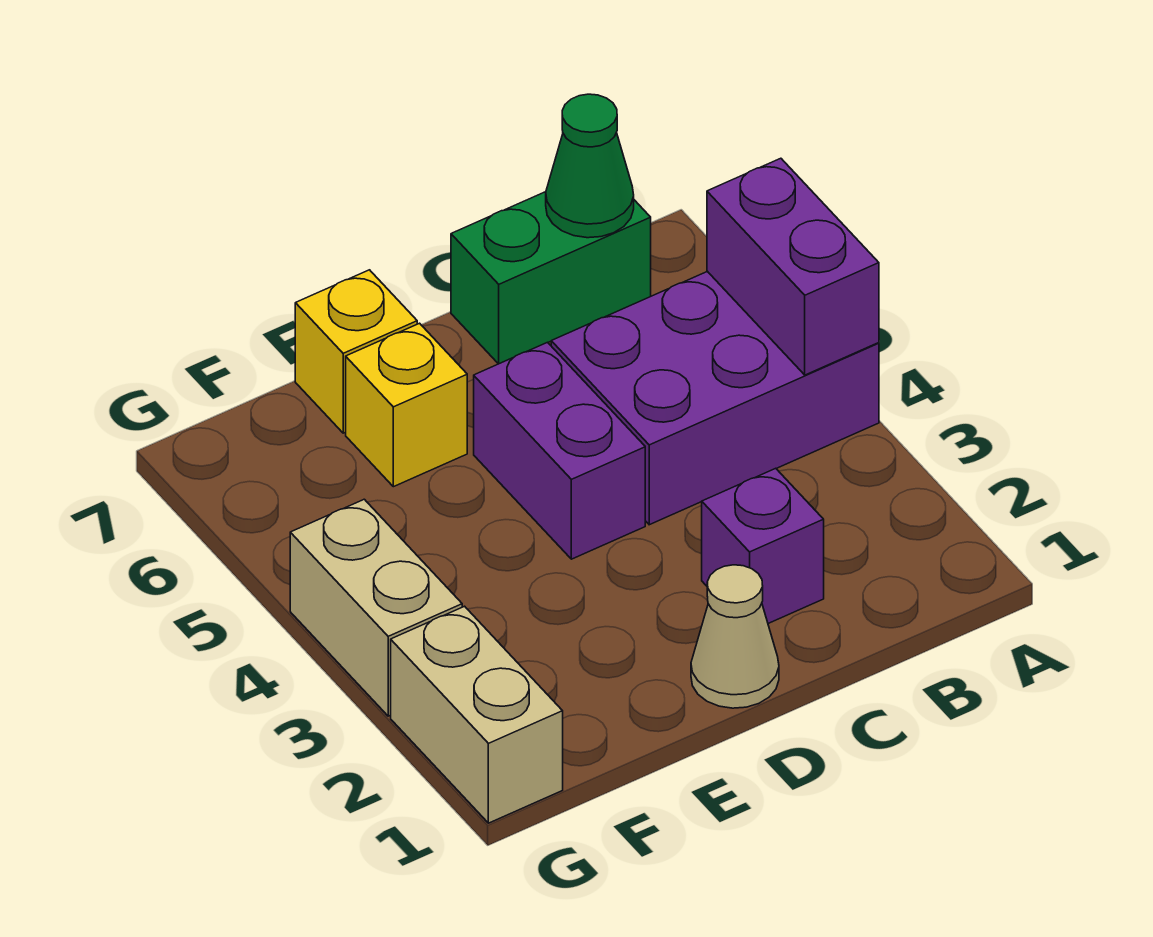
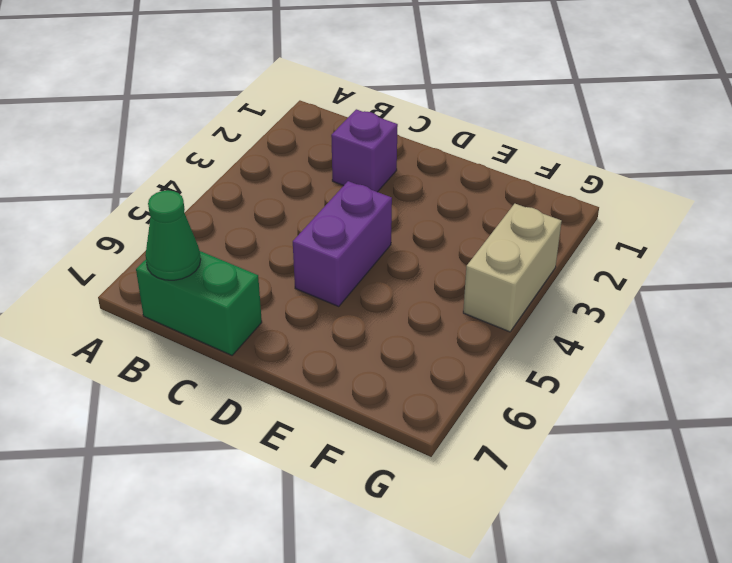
none -> purple brick A4:C5 level 1
none -> tan cone D1 level 1

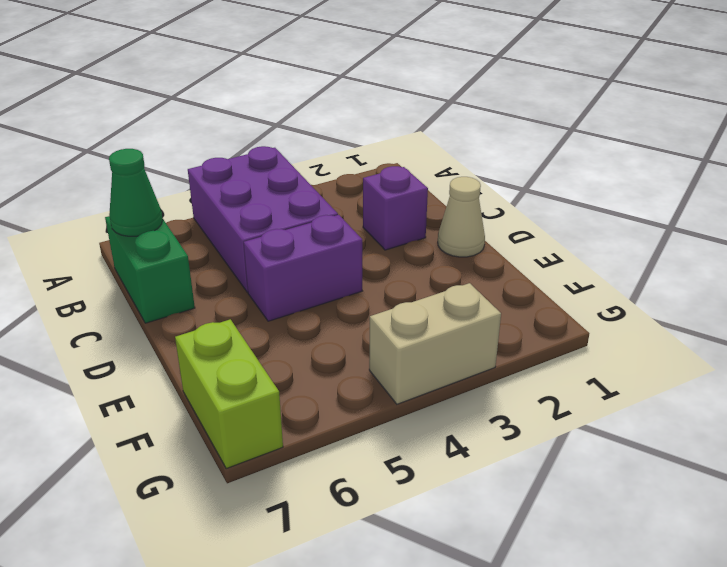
lime brick F7:G7 level 1 -> none
none -> yellow brick E6 level 1
none -> yellow brick E7 level 1

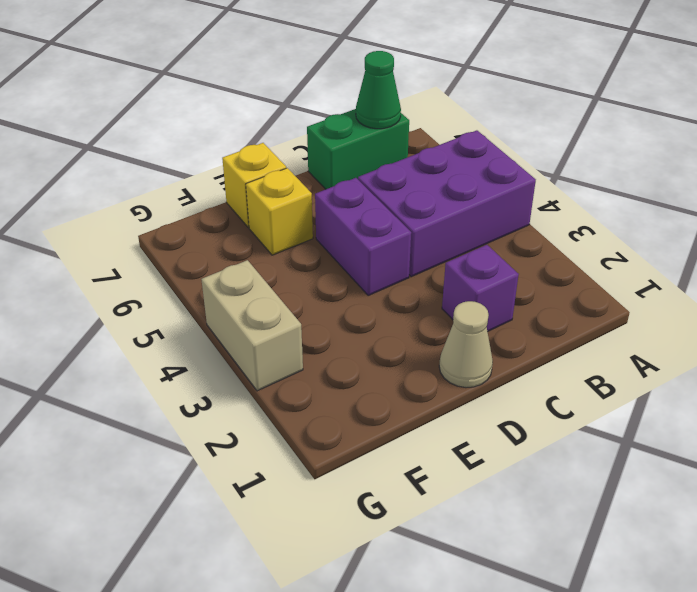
none -> tan brick G1:G2 level 1
none -> purple brick A4:A5 level 2

